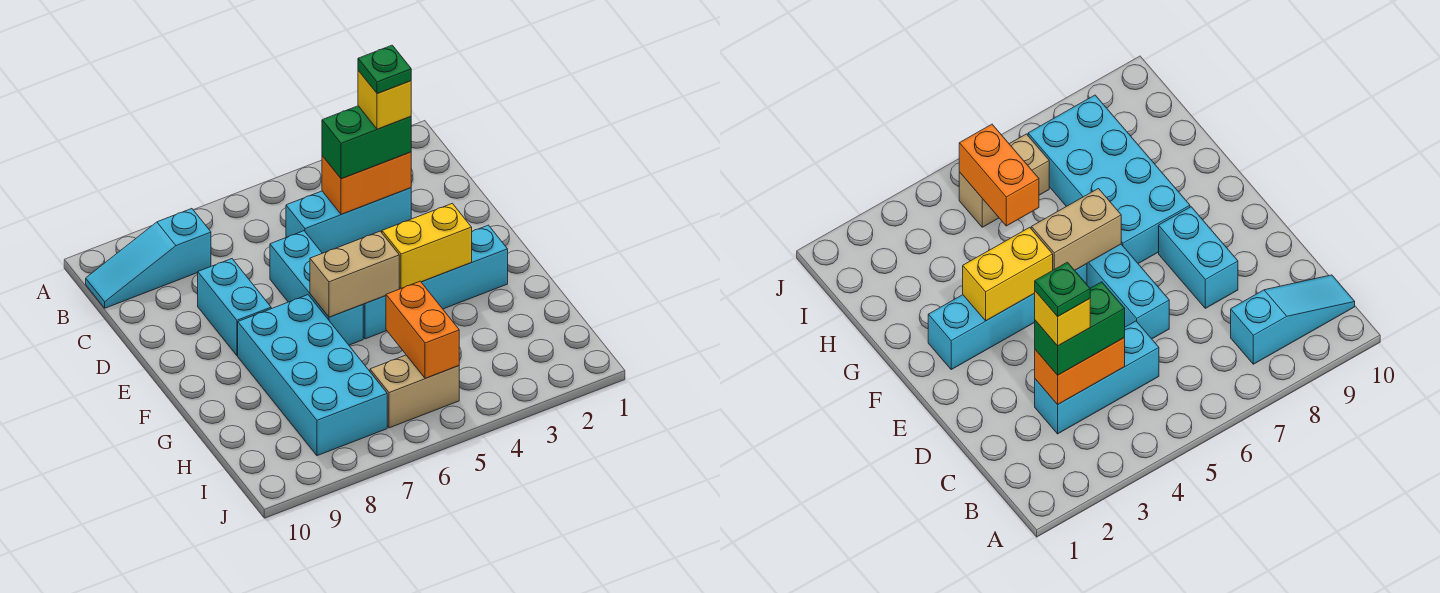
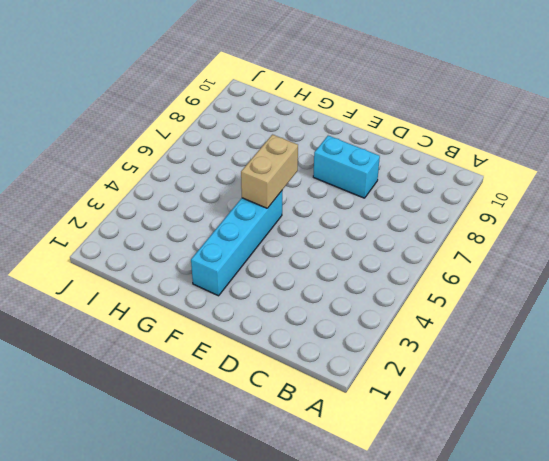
none -> cyan slope B8:B10 level 1 top 8
none -> cyan brick C3:C5 level 1
none -> cyan brick D6:F6 level 1

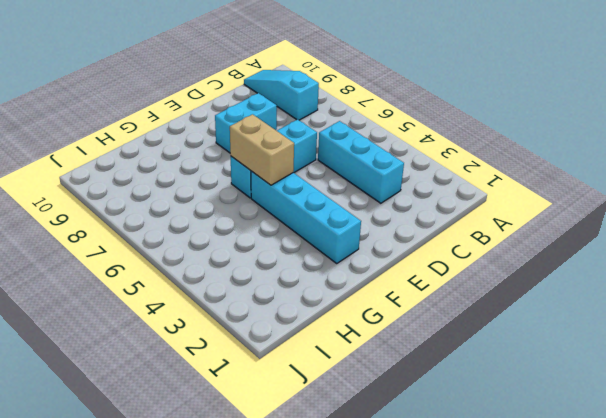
none -> cyan brick F7:I8 level 1
none -> tan brick I5:I6 level 1
none -> orange brick C3:C4 level 2

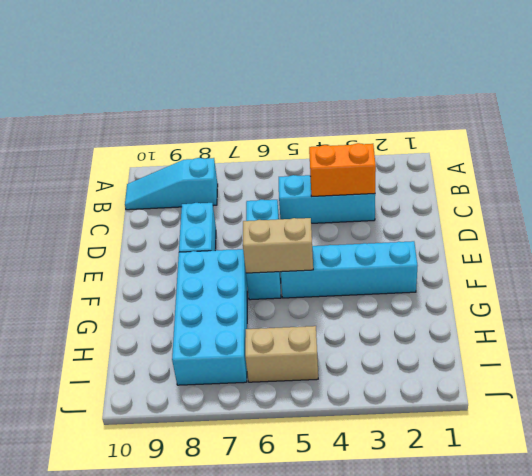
none -> yellow brick F3:F4 level 2
none -> orange brick H5:I5 level 2
none -> green brick C3:C4 level 3

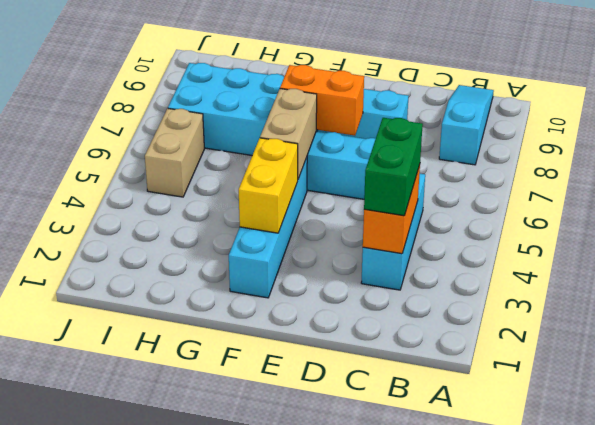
orange brick E7:F7 level 2 -> orange brick H5:I5 level 2
none -> yellow brick C3 level 4
none -> green plate C3 level 5

